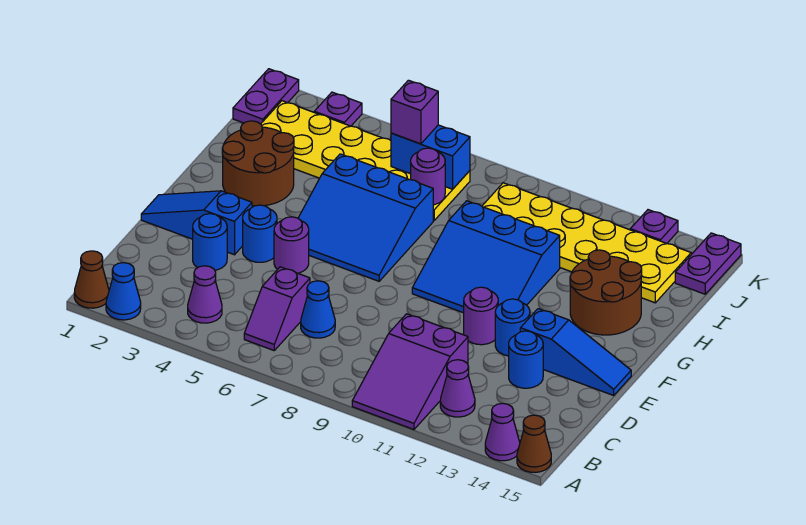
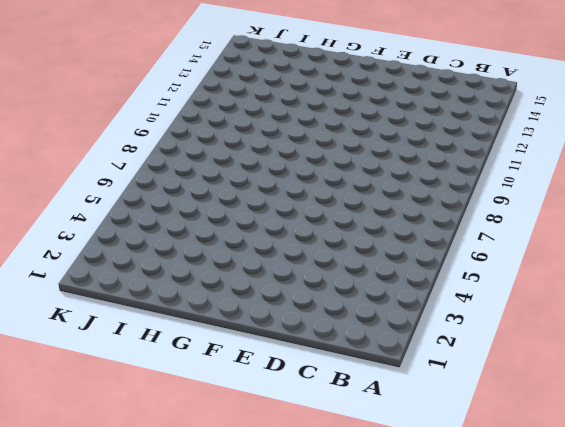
none -> brown cone A1 level 1
none -> blue cone A2 level 1
none -> purple slope A10:C11 level 1 top C
none -> purple cone A14 level 1

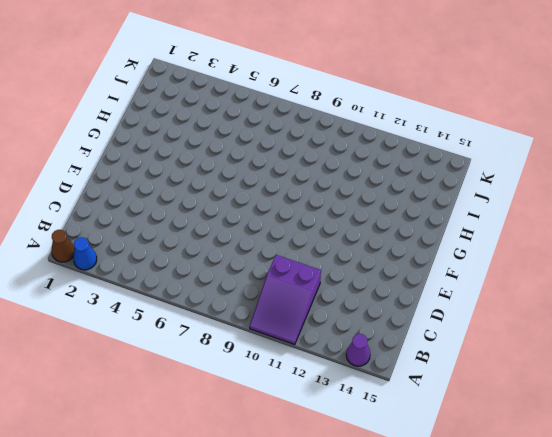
none -> brown cone A15 level 1
none -> purple cone B4 level 1
none -> purple slope B6:C6 level 1 top C
none -> purple cone B12 level 1

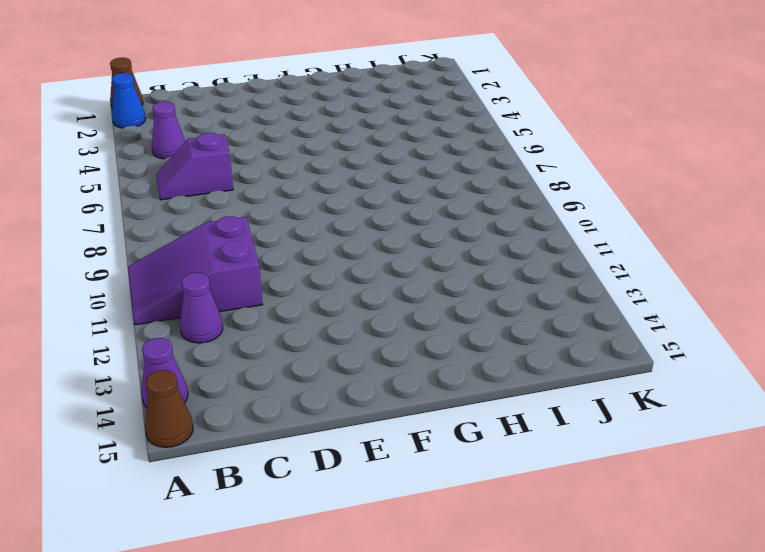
none -> blue cone C7 level 1
none -> blue round brick D3 level 1
none -> blue round brick D13 level 1
none -> blue slope E1:E3 level 1 top 3

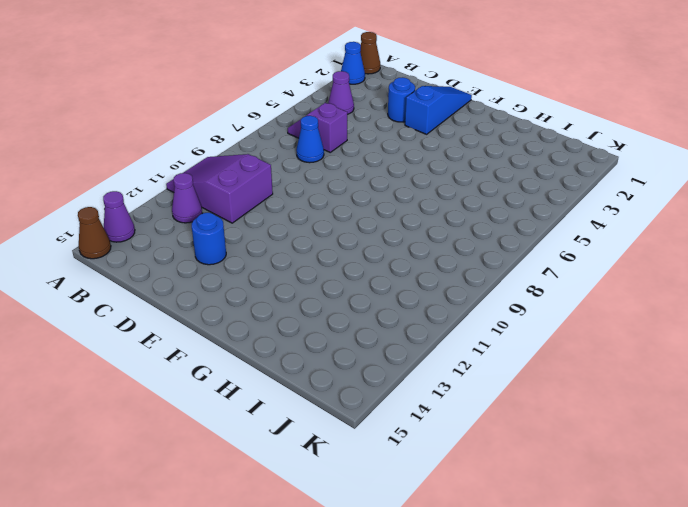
none -> blue round brick E4 level 1
none -> purple round brick E5 level 1
none -> purple round brick E11 level 1
none -> blue round brick E12 level 1

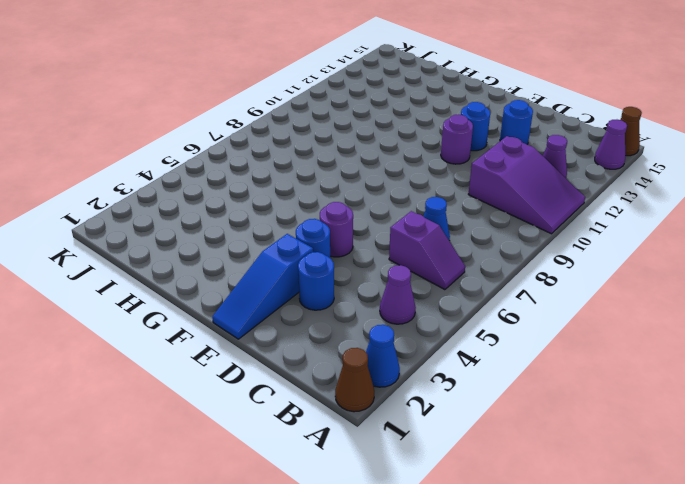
none -> blue slope E13:E15 level 1 top 13
none -> blue slope F5:H7 level 1 top H
none -> blue slope F9:H11 level 1 top H
none -> brown round brick G2:H3 level 1

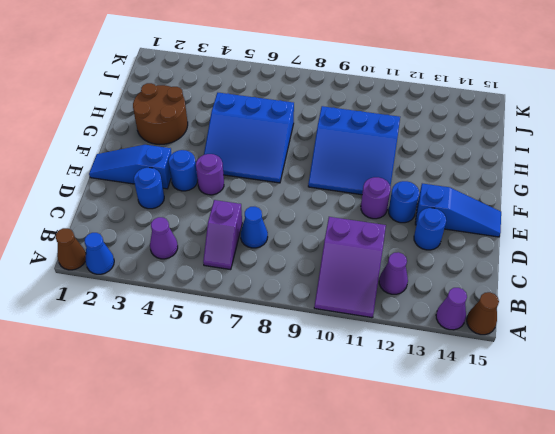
none -> brown round brick G13:H14 level 1
none -> yellow plate I2:J7 level 1
none -> yellow plate I9:J14 level 1
none -> purple plate J1:K1 level 1

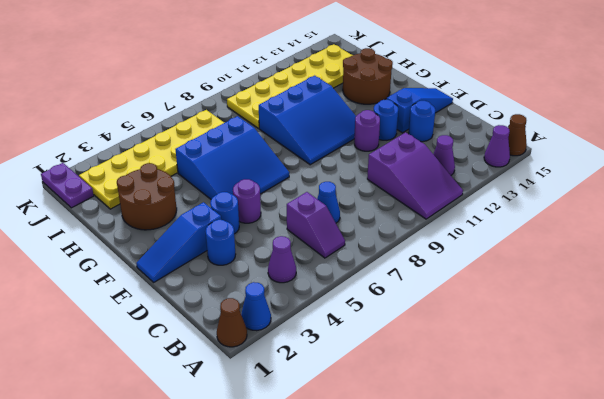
none -> purple plate J15:K15 level 1
none -> purple plate K3 level 1
none -> purple plate K13 level 1
none -> purple round brick I7 level 2

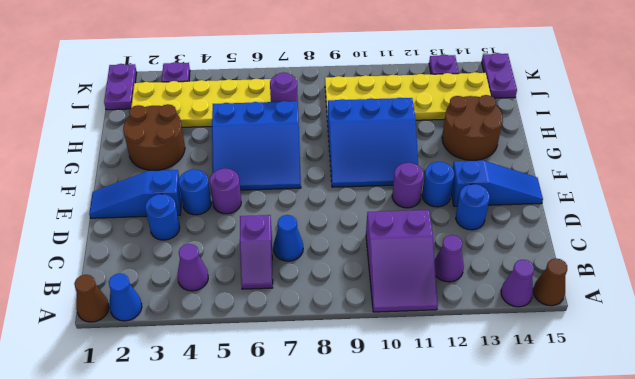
none -> blue brick J6:J7 level 2
none -> purple brick J6 level 3

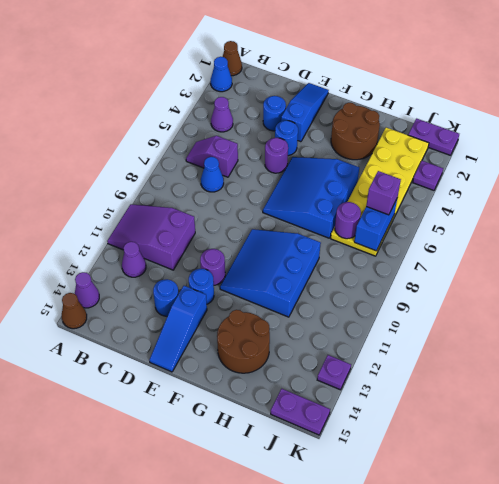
none -> yellow plate I9:J14 level 1

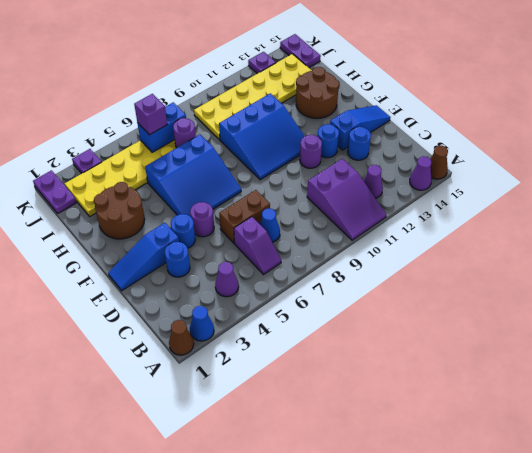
brown brick D6:D7 level 1 -> none

